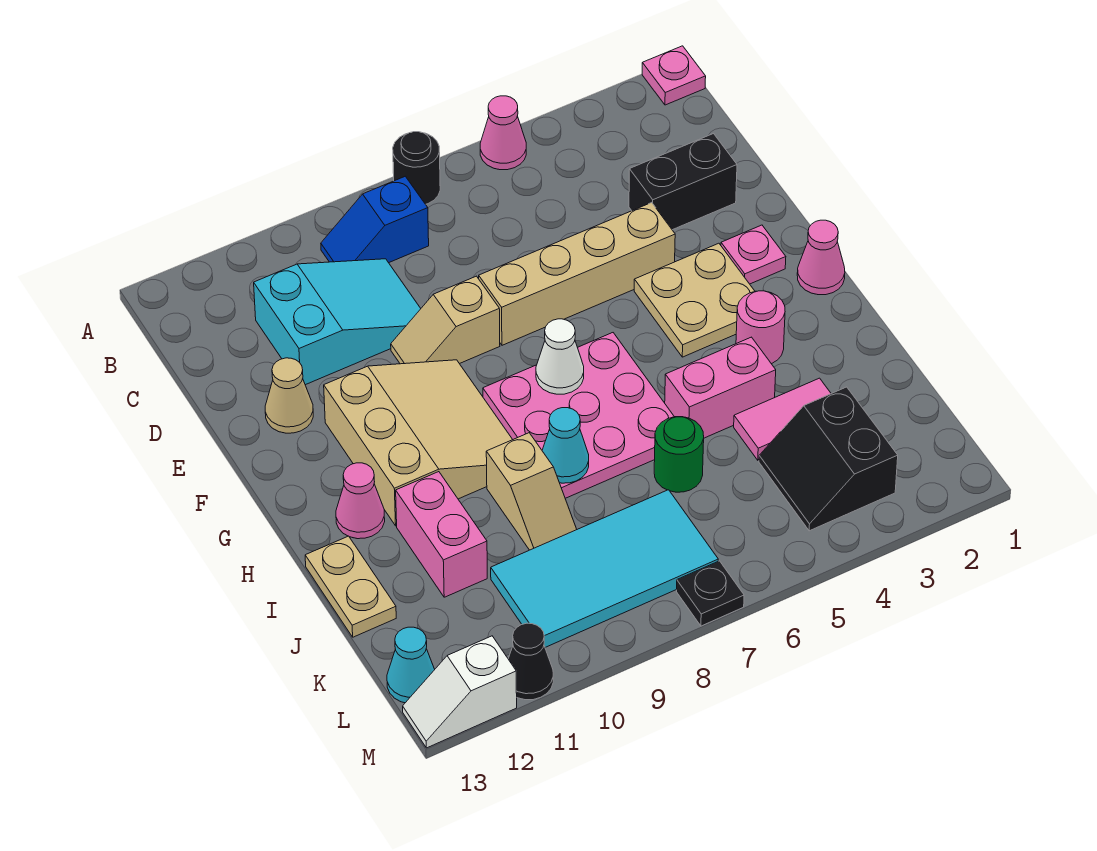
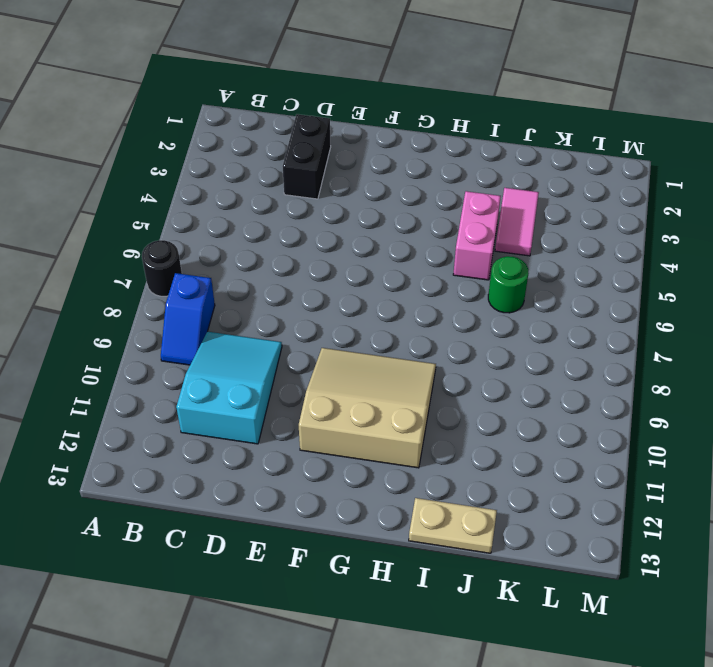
none -> pink plate A1 level 1
none -> pink cone A5 level 1
none -> tan brick E4:E7 level 1
none -> tan slope E8:E9 level 1 top 8

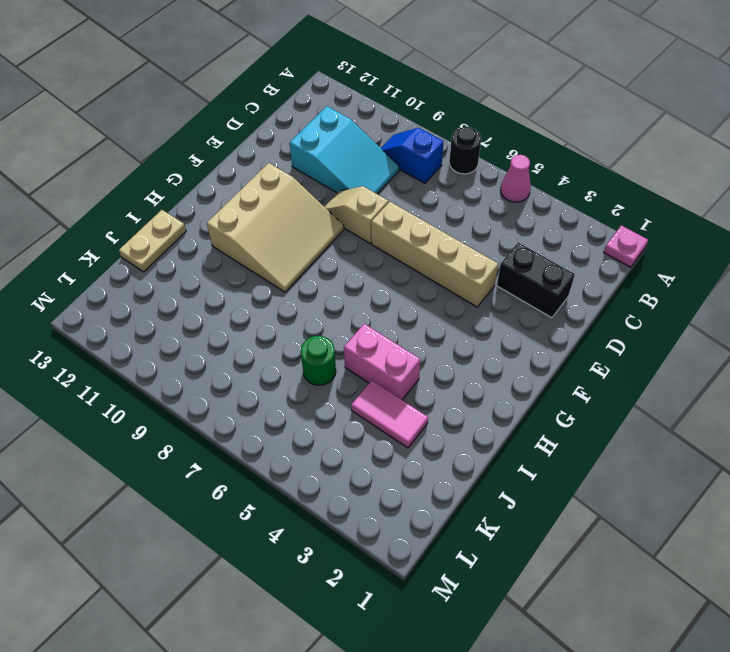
none -> tan cone E12 level 1
none -> pink plate F2 level 1
none -> tan plate F3:G4 level 1
none -> pink cone G1 level 1

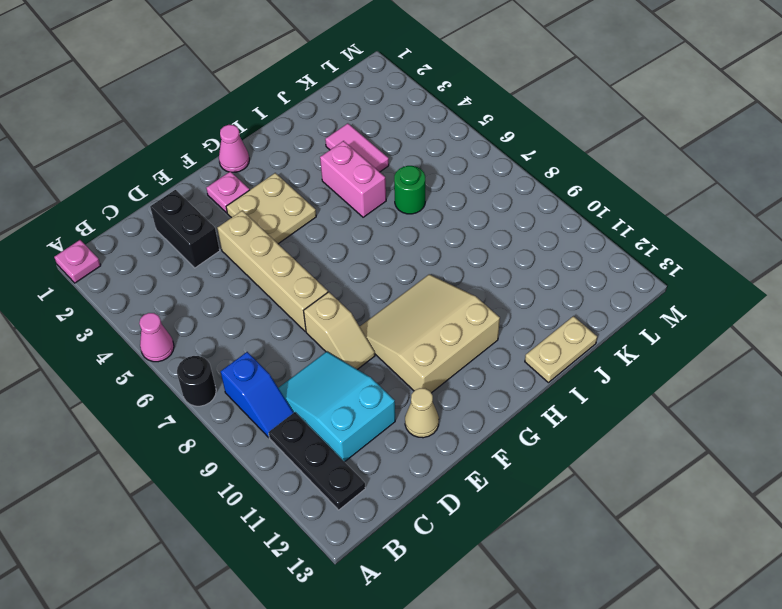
black plate B10:B12 level 1 -> none
none -> pink plate G6:I8 level 1
none -> pink round brick H3 level 1
none -> pink cone H12 level 1
none -> tan slope I9:J9 level 1 top I

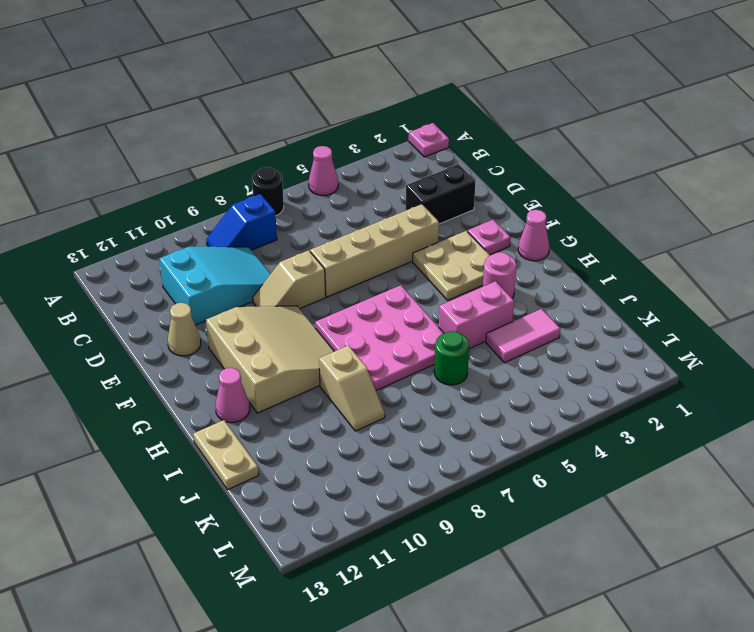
none -> pink brick I11:J11 level 1
none -> black slope K3:L4 level 1 top 3
none -> cyan tile K7:L10 level 1
none -> cyan cone L13 level 1

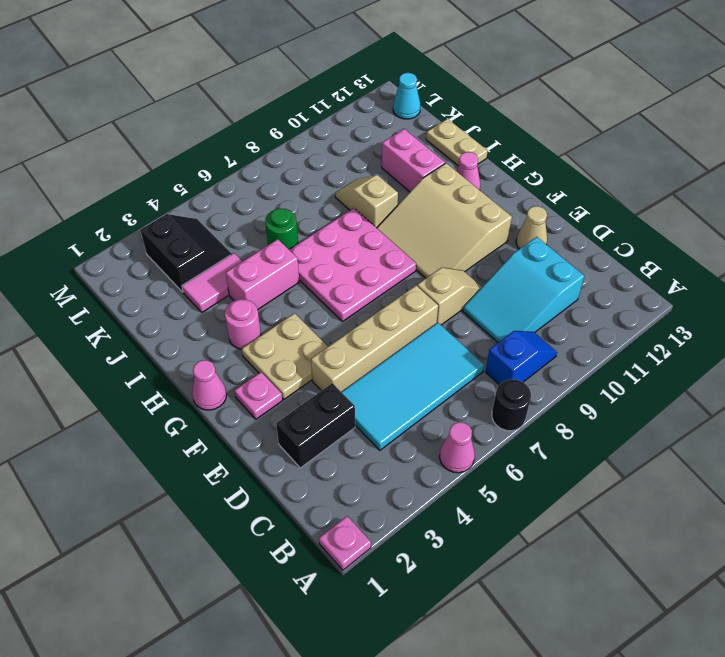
cyan tile C4:D7 level 1 -> cyan tile K7:L10 level 1
none -> black plate M7 level 1
none -> black cone M11 level 1
none -> white slope M12:M13 level 1 top 12
none -> white cone G7 level 2

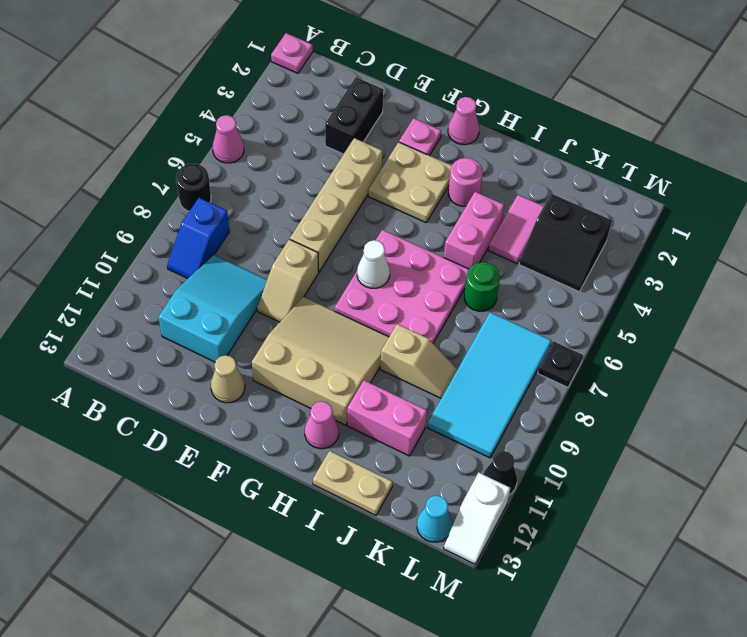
none -> cyan cone I8 level 2

